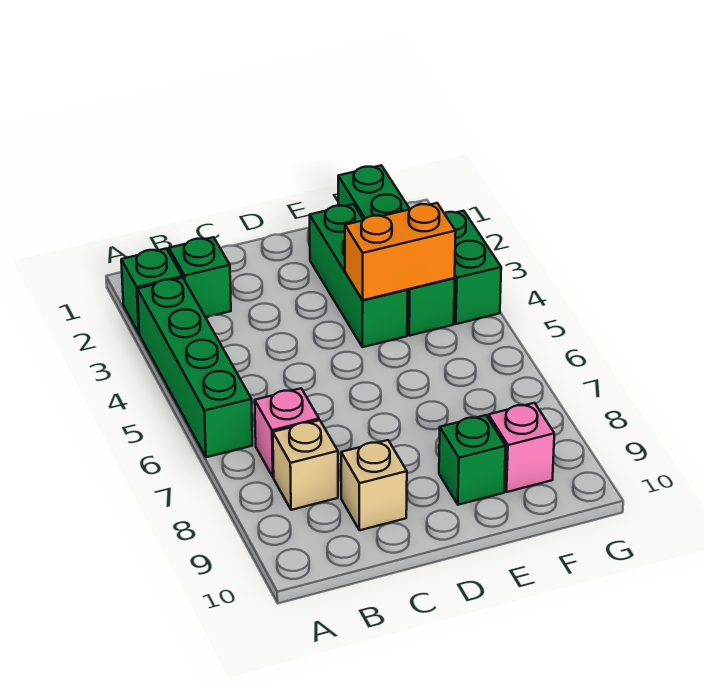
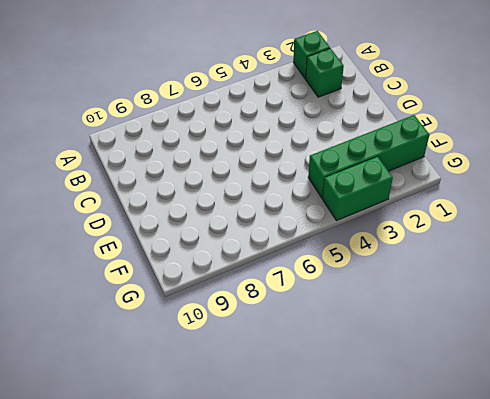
none -> green brick A3:A6 level 1
none -> pink brick B7 level 1
none -> tan brick B8 level 1

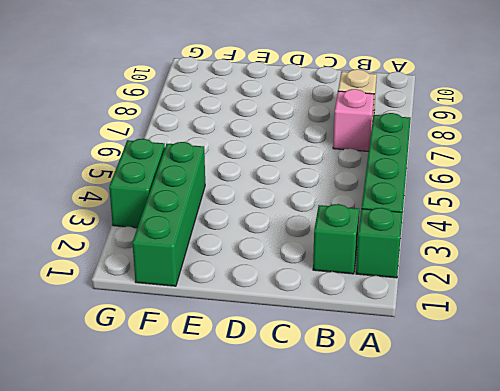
none -> tan brick C9 level 1
none -> green brick E2:E4 level 1
none -> green brick E9 level 1

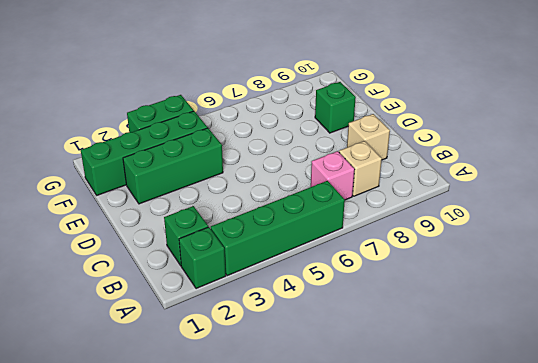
none -> pink brick F9 level 1
none -> orange brick E4:F4 level 2

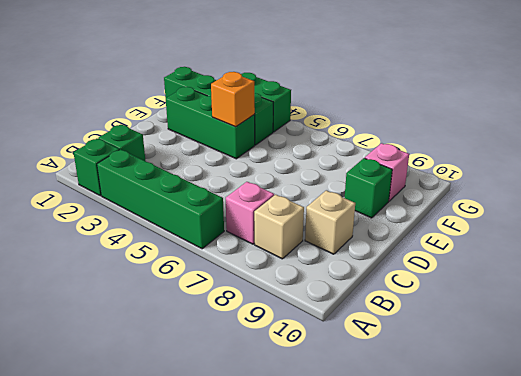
orange brick E4 level 2 -> orange brick E4:F4 level 2

